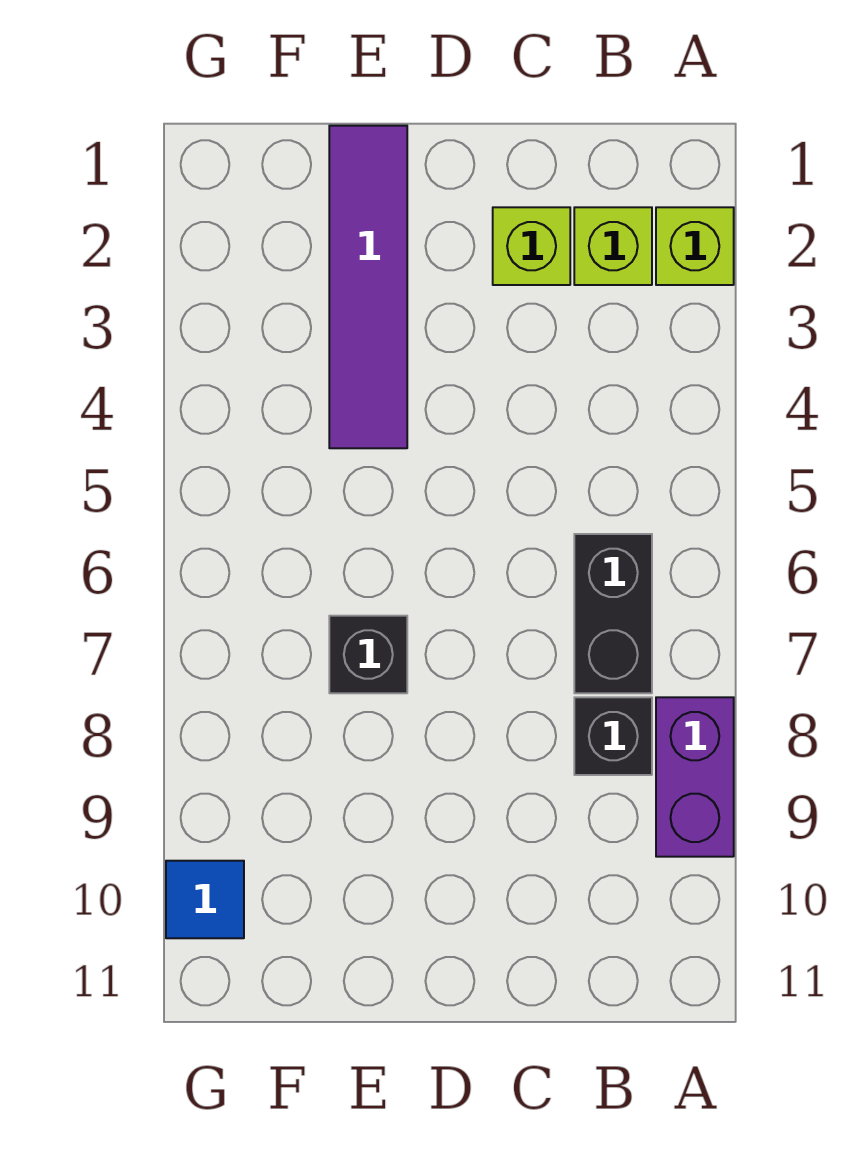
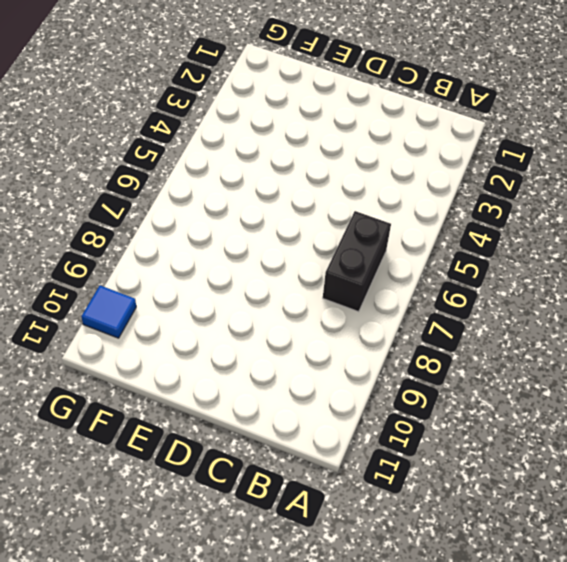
none -> lime brick A2 level 1
none -> purple brick A8:A9 level 1

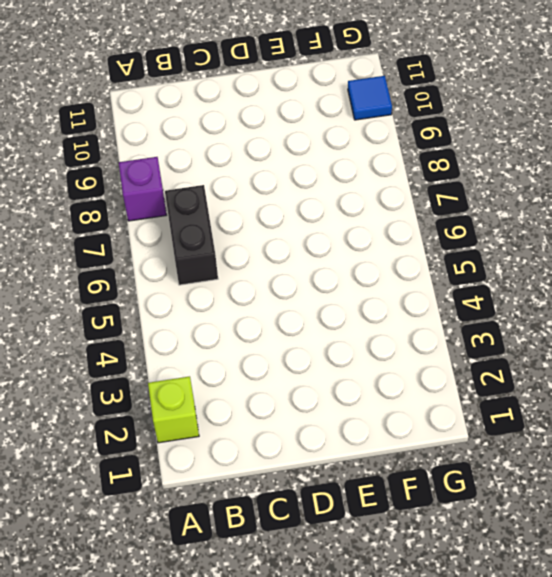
purple brick A8 level 1 -> purple brick A8:A9 level 1
none -> lime brick B2 level 1
none -> black brick B8 level 1

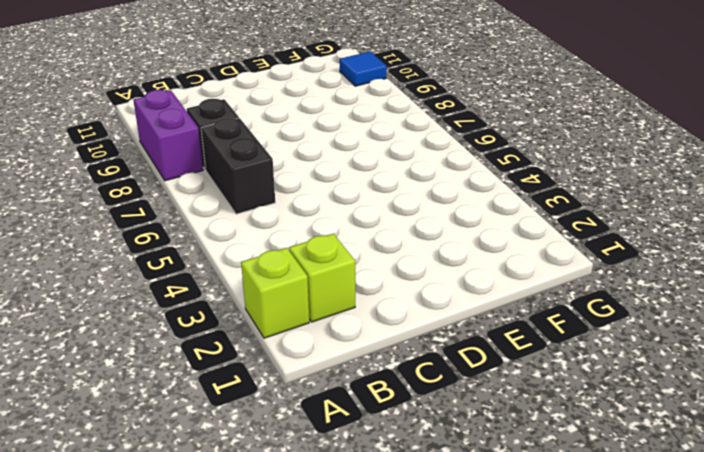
none -> lime brick C2 level 1
none -> purple tile E1:E4 level 1

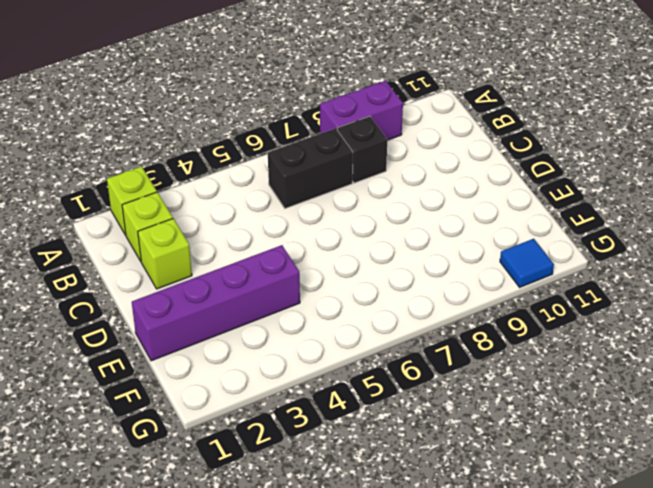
purple brick E1:E4 level 1 -> purple tile E1:E4 level 1
none -> black brick E7 level 1

